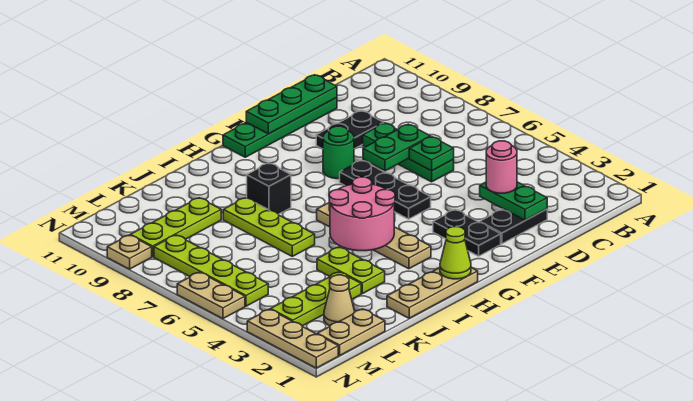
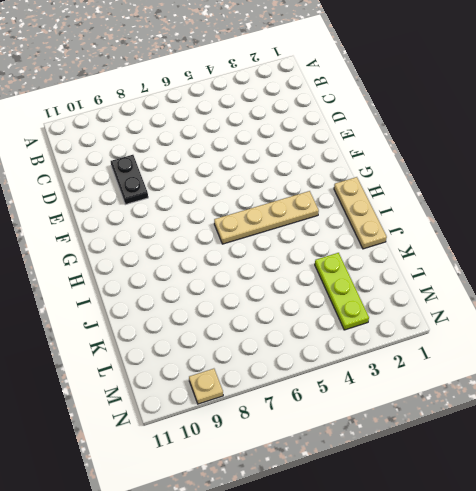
none -> black plate D2:E2 level 1
none -> green plate D6:D8 level 1
none -> green plate D11:G11 level 1

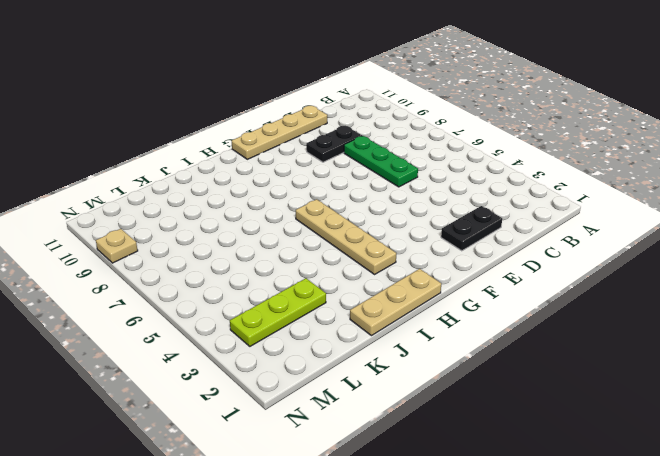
tan plate D11:G11 level 1 -> green plate D11:G11 level 1
none -> black plate F2:F3 level 1
none -> black plate F5:F7 level 1
none -> green round brick F8 level 1

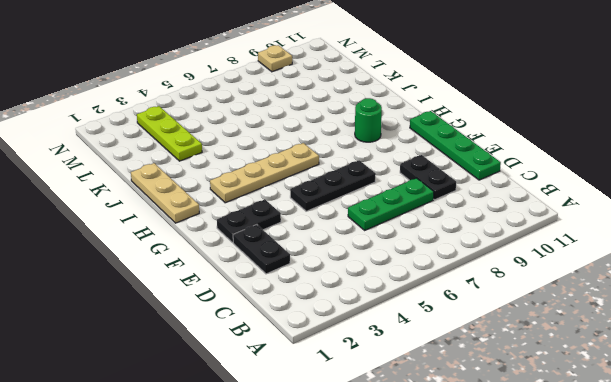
green round brick H9 level 1 -> green round brick F8 level 1
none -> black brick I8 level 1
none -> lime plate J3:J4 level 1
none -> lime plate J6:J8 level 1

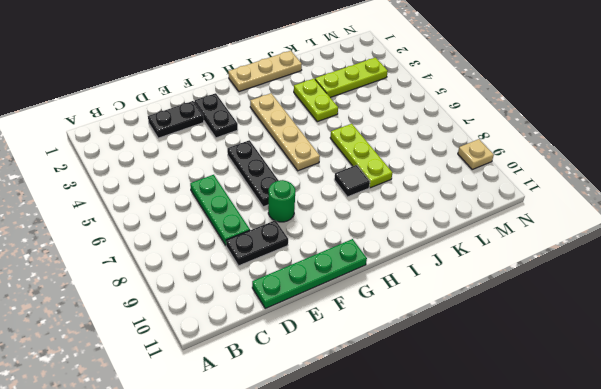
black tile I8 level 1 -> black brick I8 level 1
none -> lime plate K9:M9 level 1
none -> tan plate L1:M1 level 1
none -> tan cone L2 level 1

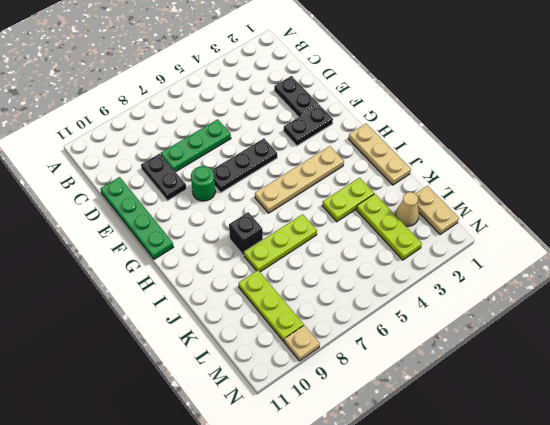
none -> lime plate M5:M8 level 1
none -> tan plate N1:N3 level 1
none -> tan plate N5:N6 level 1

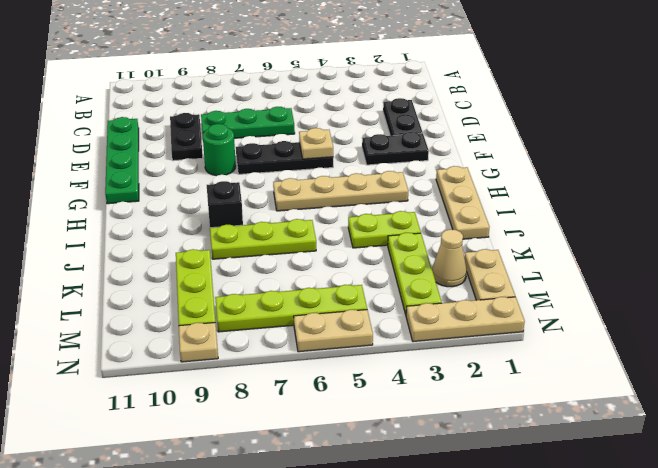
tan plate F5 level 2 -> none
none -> green plate D2:D3 level 2
none -> green plate D6 level 2
none -> green plate D7:E7 level 2

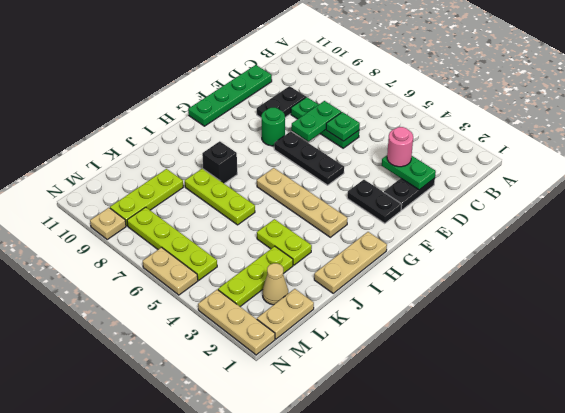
none -> green plate D11:F11 level 2
none -> lime cone H1 level 2
none -> pink round brick H4:I5 level 2

